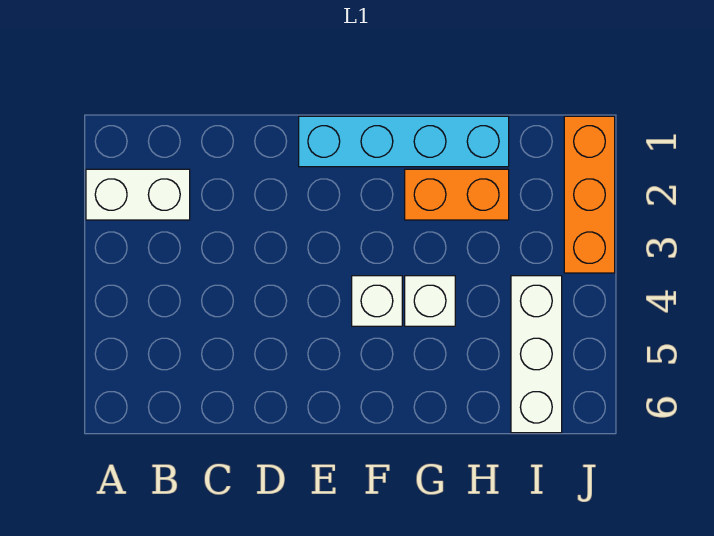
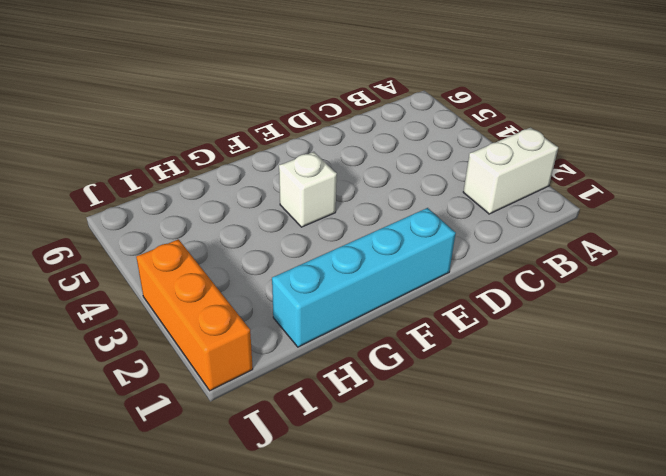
none -> orange brick G2:H2 level 1
none -> white brick G4 level 1

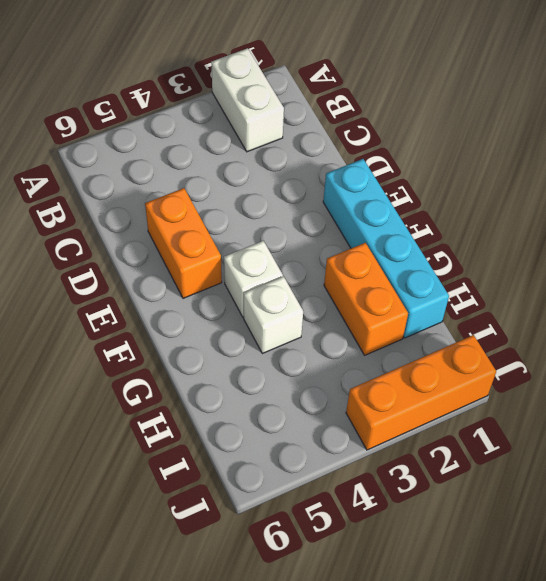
orange brick D5:E5 level 1 -> none
none -> white brick I4:I6 level 1

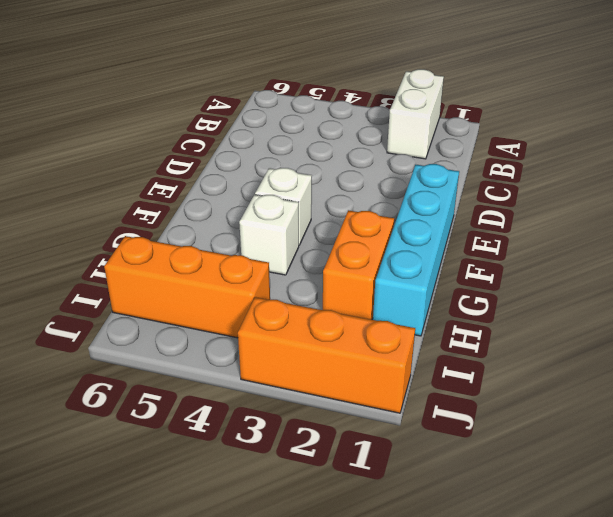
orange brick I4:I6 level 1 -> white brick I4:I6 level 1

